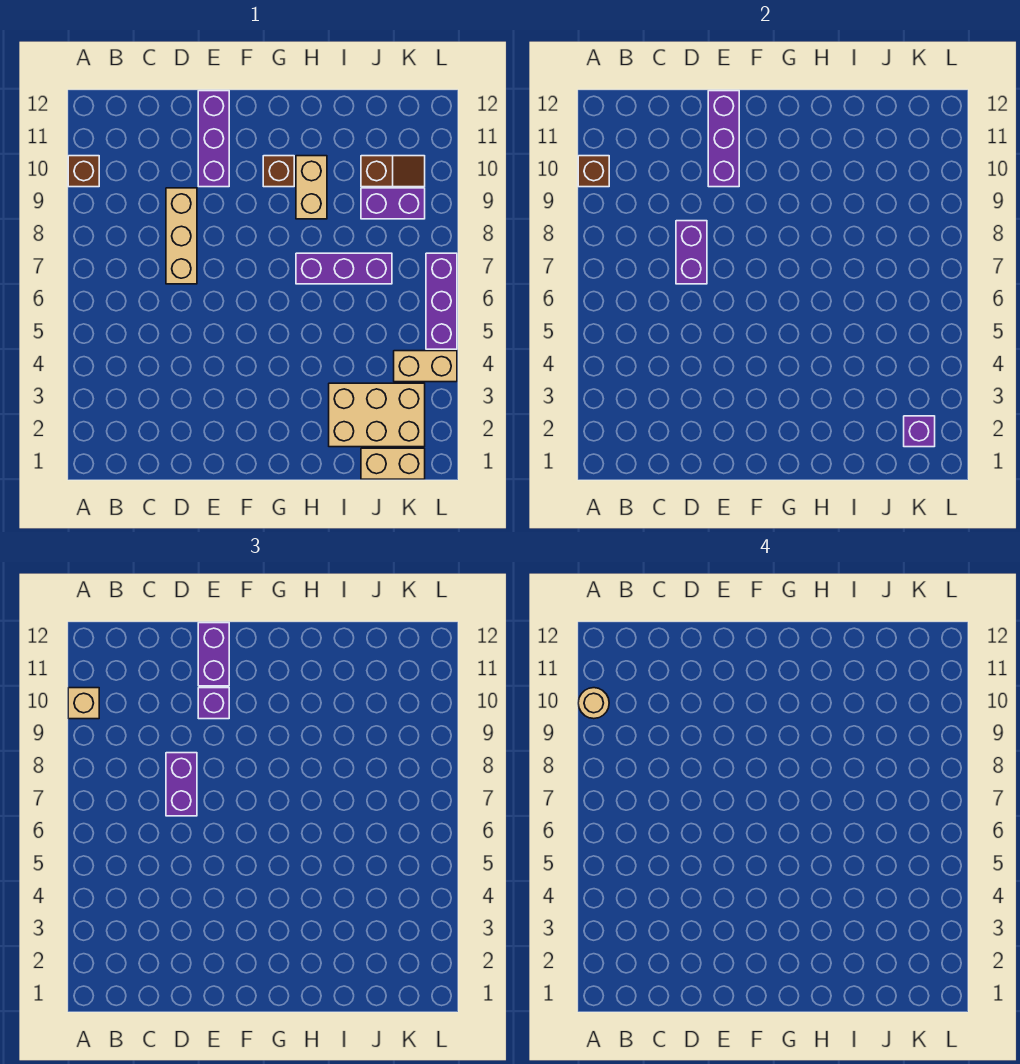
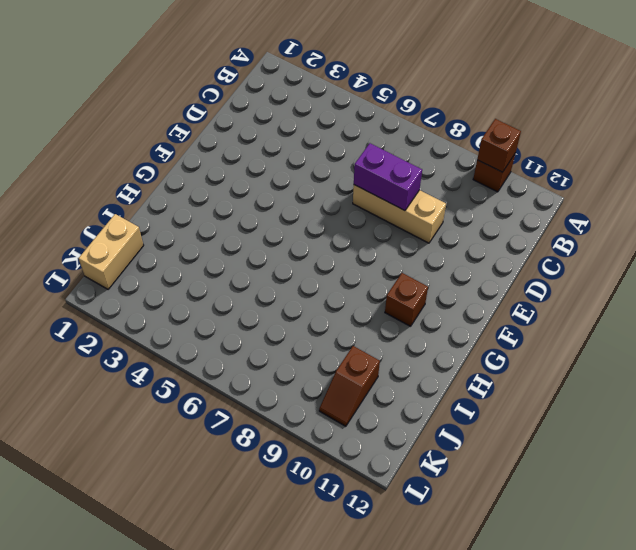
none -> purple brick E10:E12 level 1
none -> purple brick H7:J7 level 1
none -> tan brick H9:H10 level 1

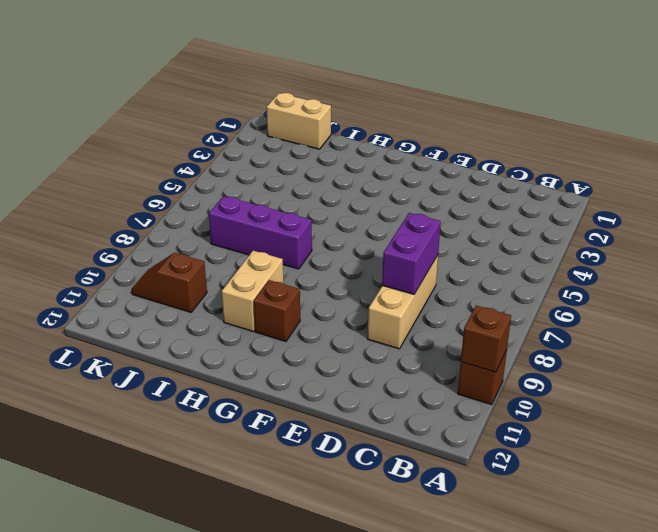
none -> purple brick E10:E12 level 1
none -> tan brick I2:K3 level 1
none -> purple brick J9:K9 level 1

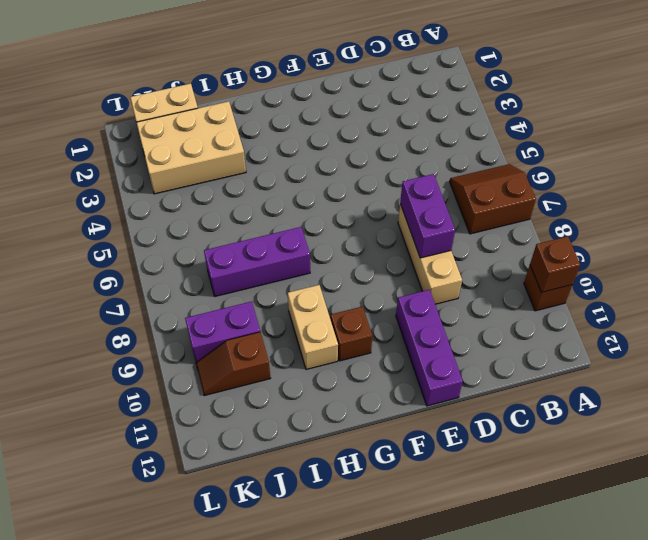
brown slope A6:B7 level 1 top 7 -> none
none -> tan brick K4:L4 level 1
none -> purple brick L5:L7 level 1
none -> purple brick E10:E12 level 2

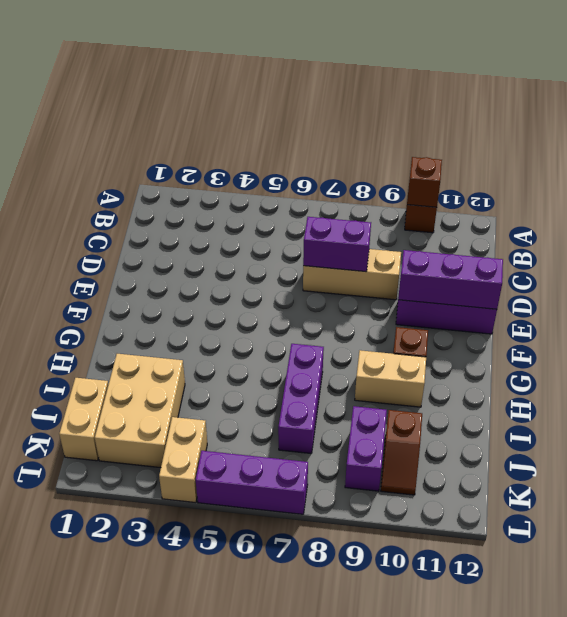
none -> purple brick K2 level 2
none -> tan brick A10 level 3
none -> purple brick D7:D8 level 3

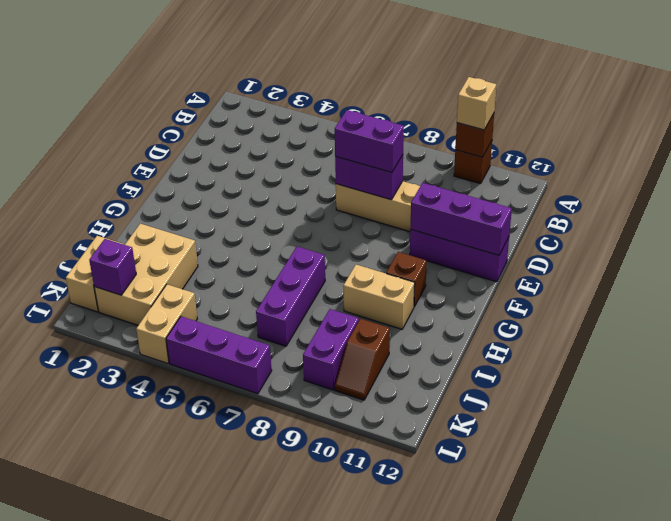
none -> purple brick E10 level 3
none -> purple brick E11:E12 level 3
none -> tan round brick A10 level 4

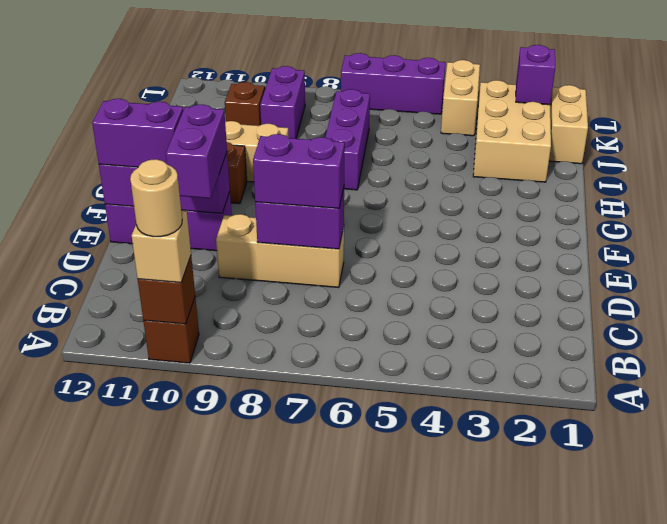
purple brick D10:E10 level 3 -> purple brick E10 level 3

